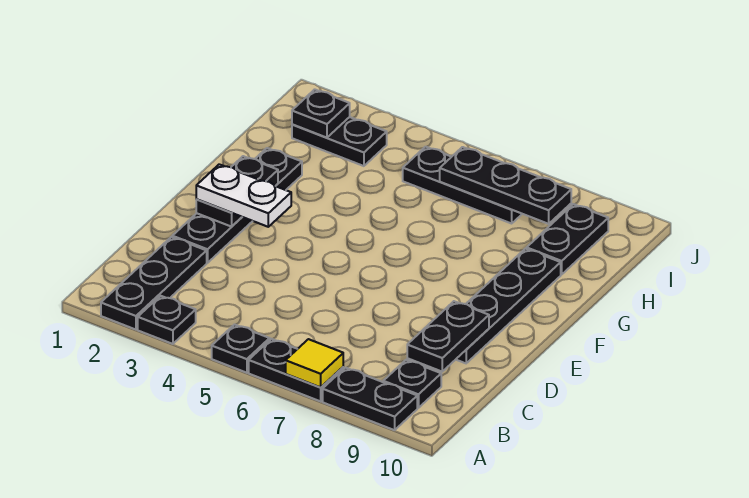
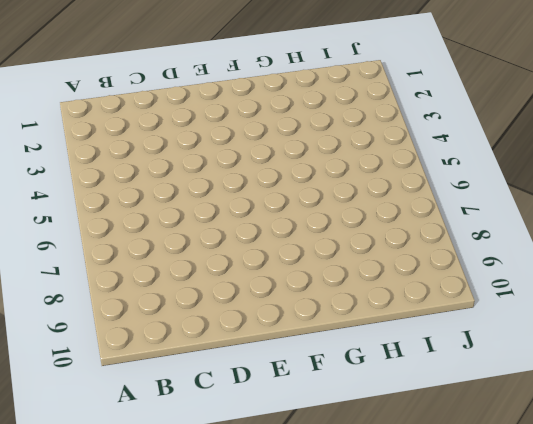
none -> black plate A2:C2 level 1
none -> black plate A3 level 1
none -> black plate A5 level 1

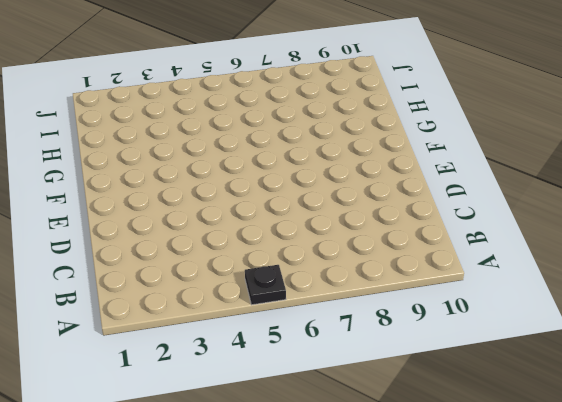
none -> black plate A2:C2 level 1
none -> black plate A3 level 1
none -> black plate A6:A7 level 1

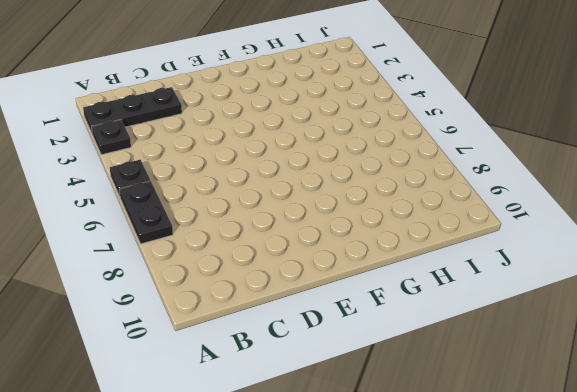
none -> black plate A8:A9 level 1
none -> black plate B9 level 1
none -> black plate D2:G2 level 1

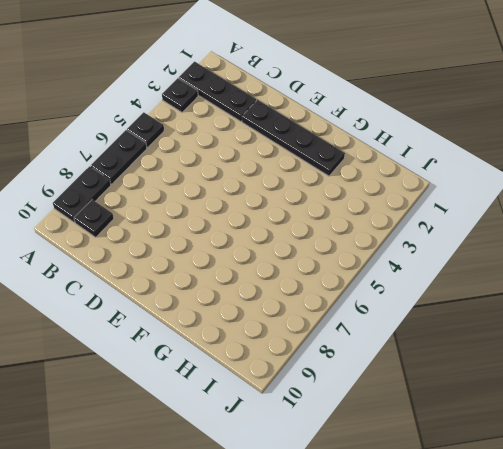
none -> black plate D9:G9 level 1
none -> black plate H9:I9 level 1
none -> black plate I2:I3 level 1

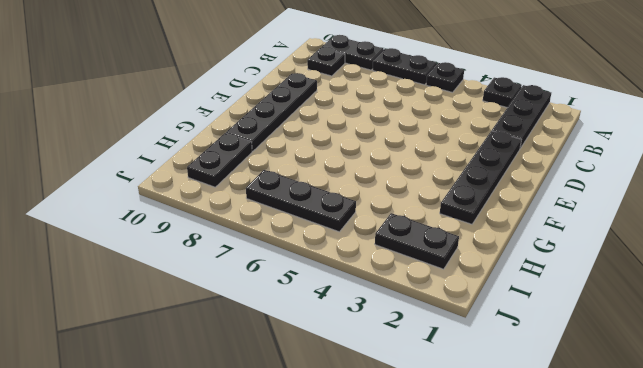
none -> yellow tile A7 level 2
none -> black plate C9:D9 level 2
none -> black plate E2:F2 level 2

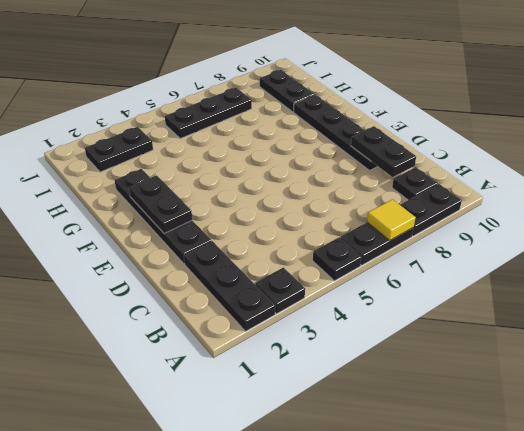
none -> black plate I2 level 2
none -> black plate I6:I8 level 2
none -> white plate E2:E3 level 3

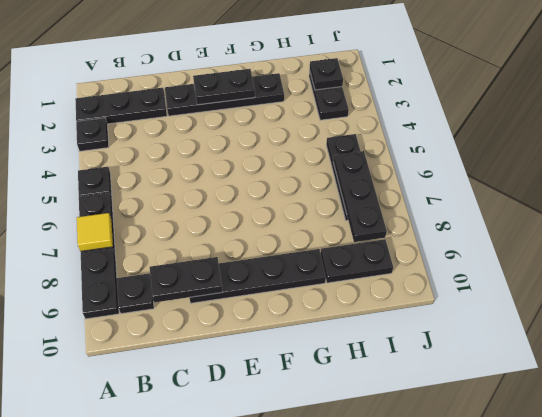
none -> white plate E2:E3 level 3

